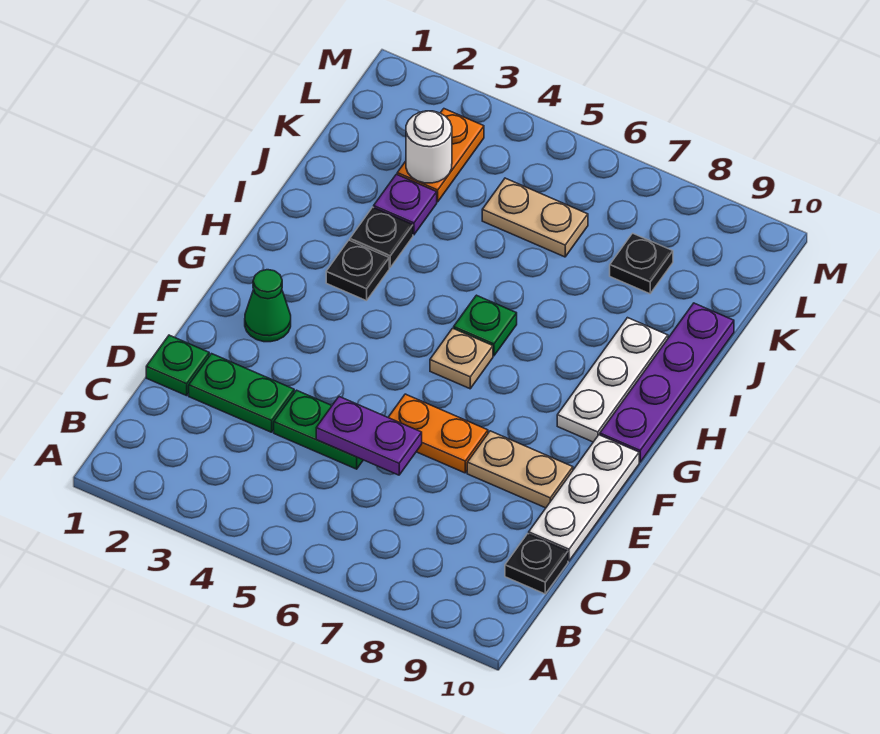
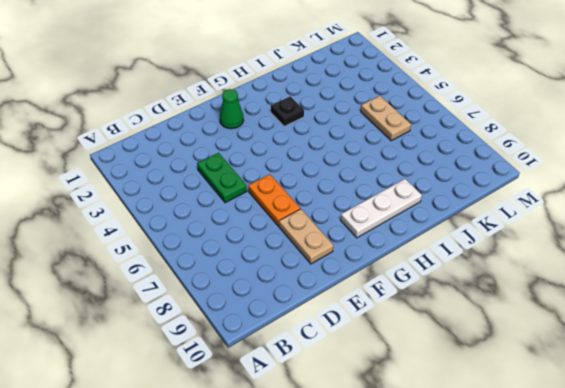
none -> black plate C10 level 1
none -> green plate D1 level 1
none -> green plate D2:D3 level 1

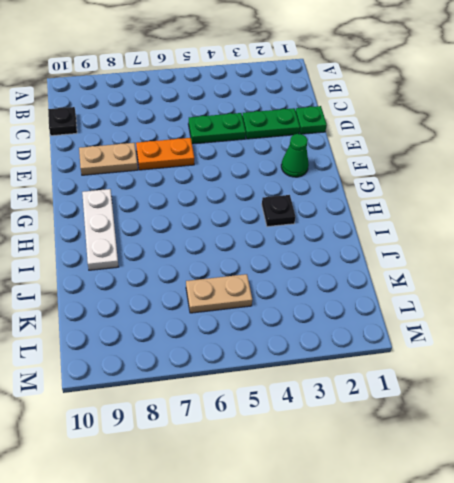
none -> white plate D10:F10 level 1
none -> tan plate G6 level 1
none -> purple plate G10:J10 level 1

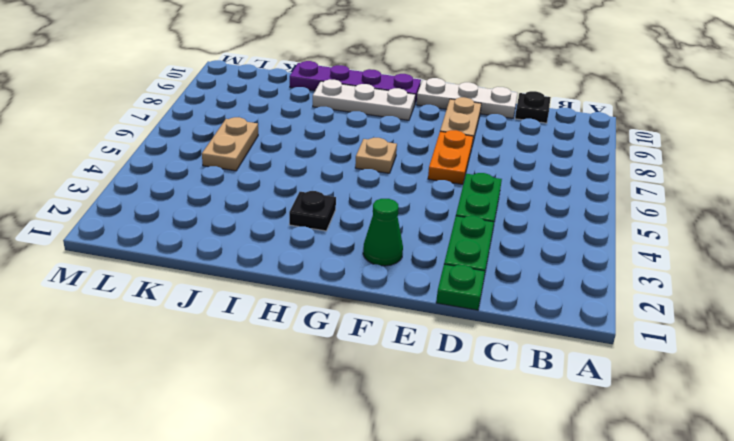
none -> green plate H6 level 1
none -> black plate I3 level 1
none -> purple plate J3 level 1

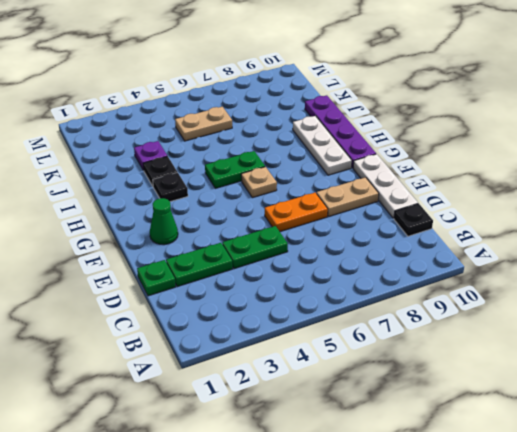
green plate H5:H6 level 1 -> green plate H6 level 1
none -> orange plate K3:L3 level 1
none -> black plate K8 level 1
none -> purple plate D5:D6 level 2

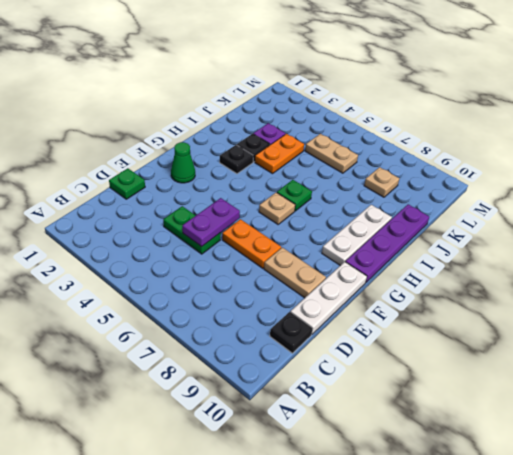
purple plate D5:E5 level 2 -> purple plate D5:D6 level 2
orange plate I4:J4 level 1 -> orange plate K3:L3 level 1
tan plate K8 level 1 -> black plate K8 level 1
none -> green plate D2:D3 level 1
none -> white round brick K3 level 2

